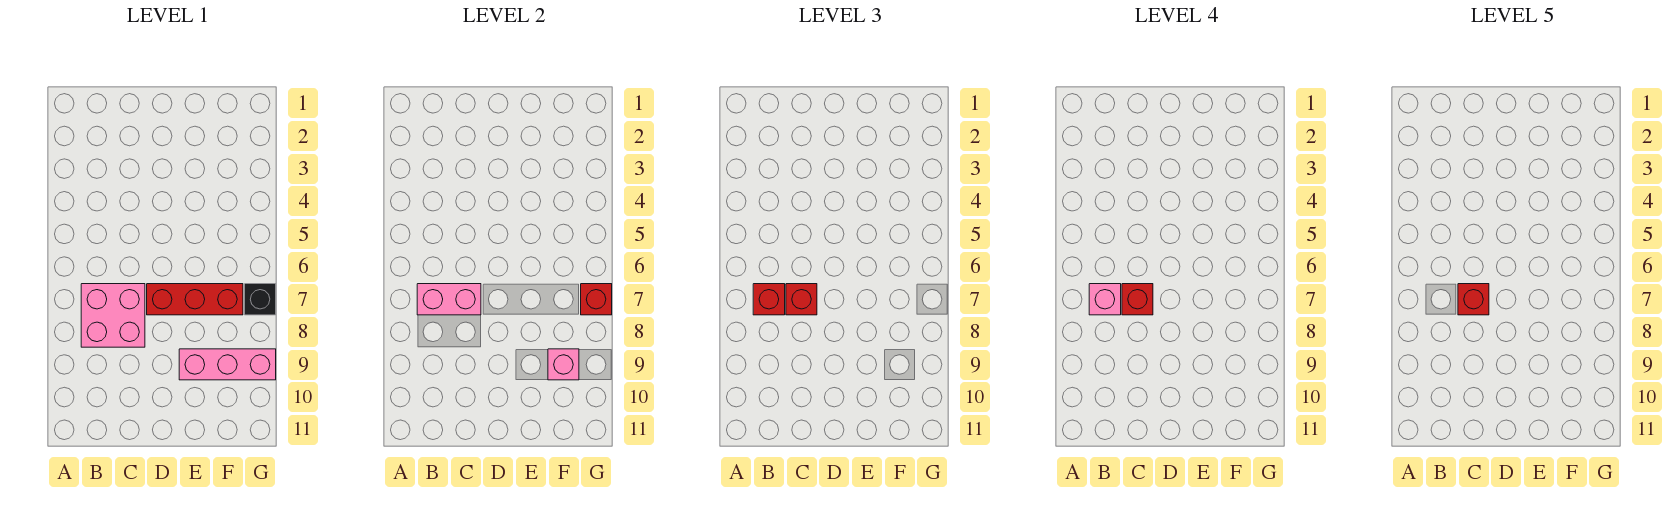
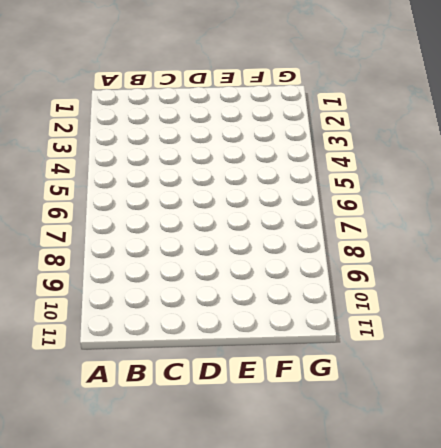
none -> pink brick B7:C8 level 1
none -> red brick D7:F7 level 1
none -> pink brick E9:G9 level 1

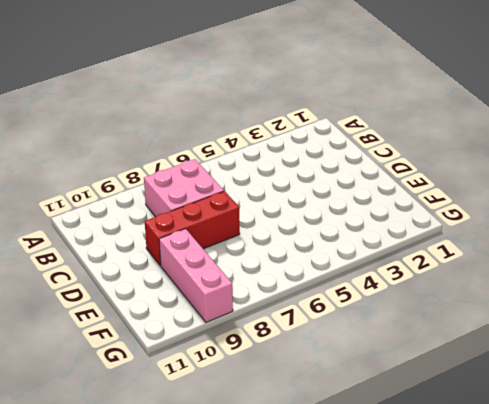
red brick D7:D9 level 1 -> red brick D7:F7 level 1
none -> black brick G7 level 1
none -> pink brick B7:C7 level 2
none -> pink brick F9 level 2

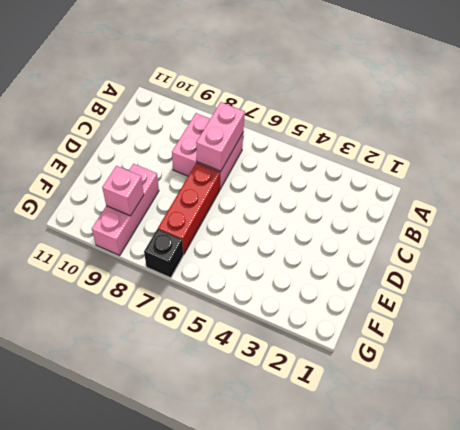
none -> red brick G7 level 2
none -> red brick B7 level 3
none -> red brick C7 level 3

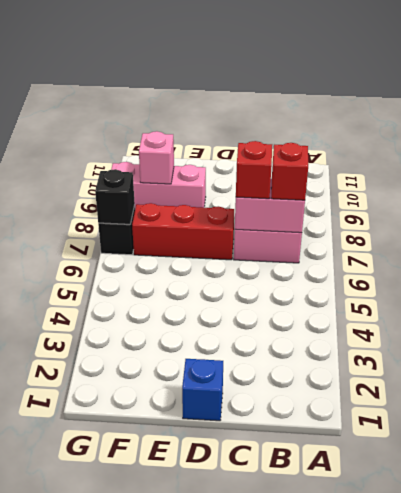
blue brick D1 level 1 -> none
black brick G7 level 2 -> red brick G7 level 2
none -> pink brick B7 level 4
none -> red brick C7 level 4
none -> red brick C7 level 5

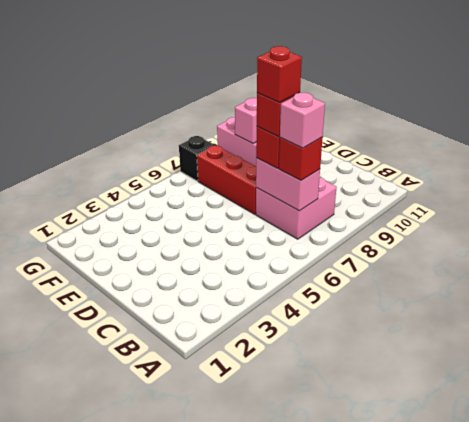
none -> red brick G7 level 2

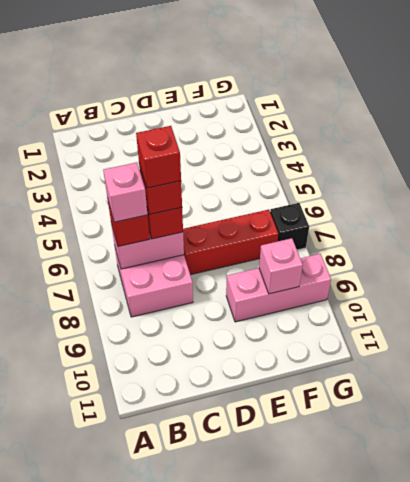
none -> red brick G7 level 2

